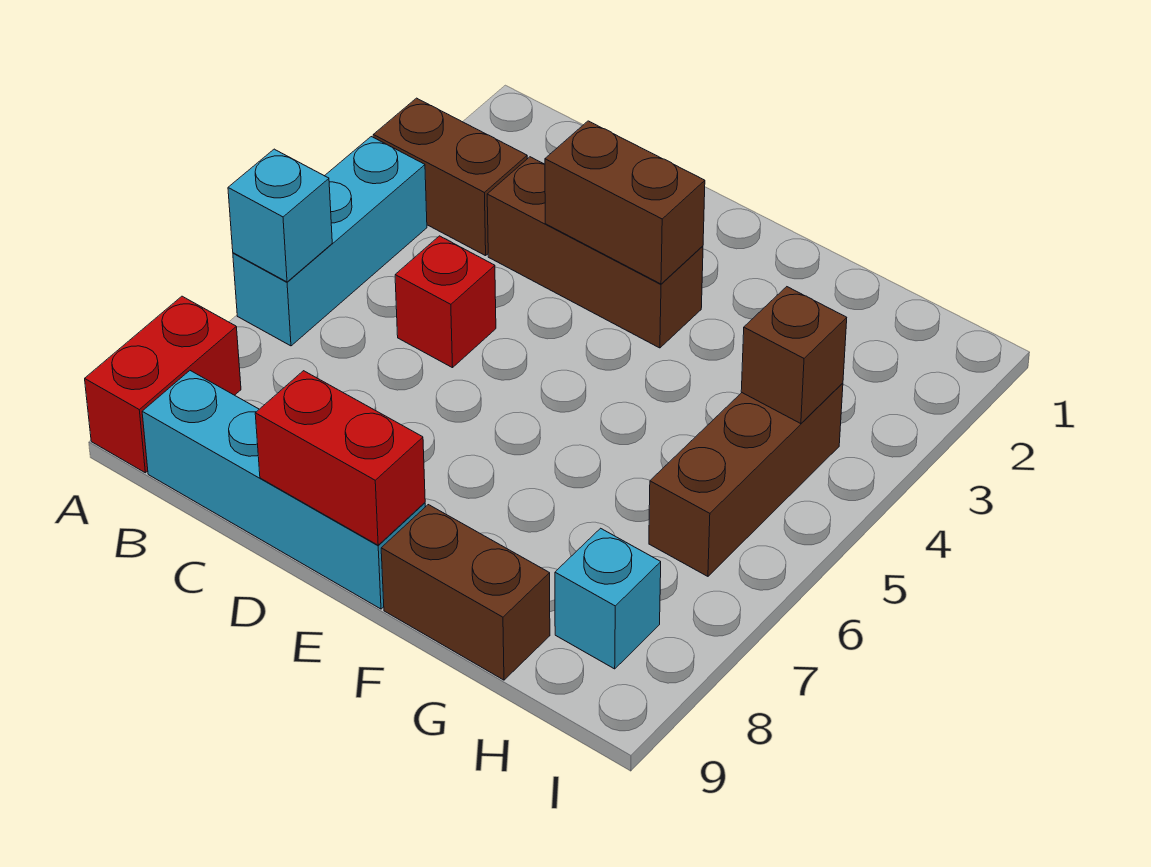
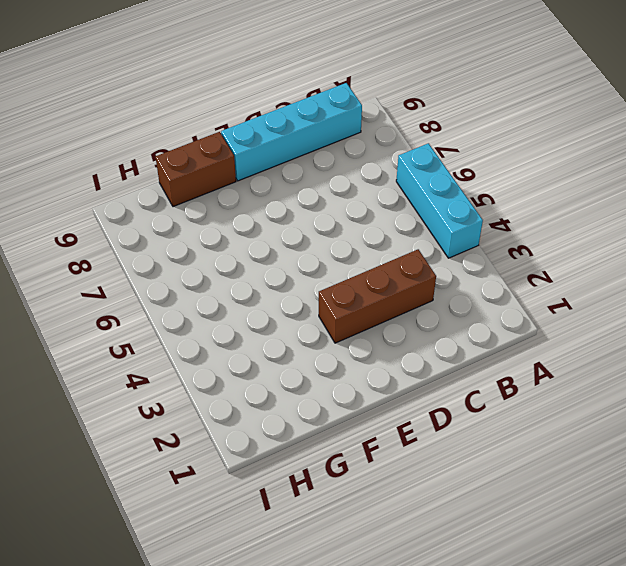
none -> brown brick A3:B3 level 1
none -> red brick A8:A9 level 1
none -> red brick C5 level 1

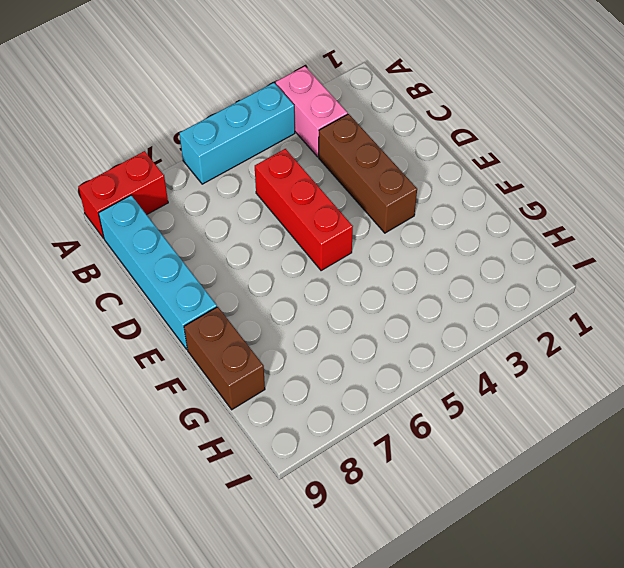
pink brick A3:B3 level 1 -> brown brick A3:B3 level 1
red brick C5:E5 level 1 -> red brick C5 level 1
none -> brown brick H4:H6 level 1
none -> cyan brick H8 level 1
none -> cyan brick A6 level 2

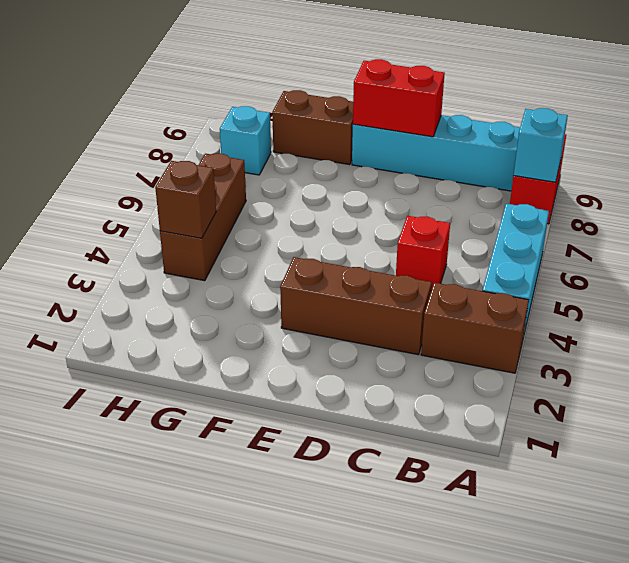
cyan brick A8 level 2 -> cyan brick A6 level 2
none -> brown brick D3:E3 level 2

